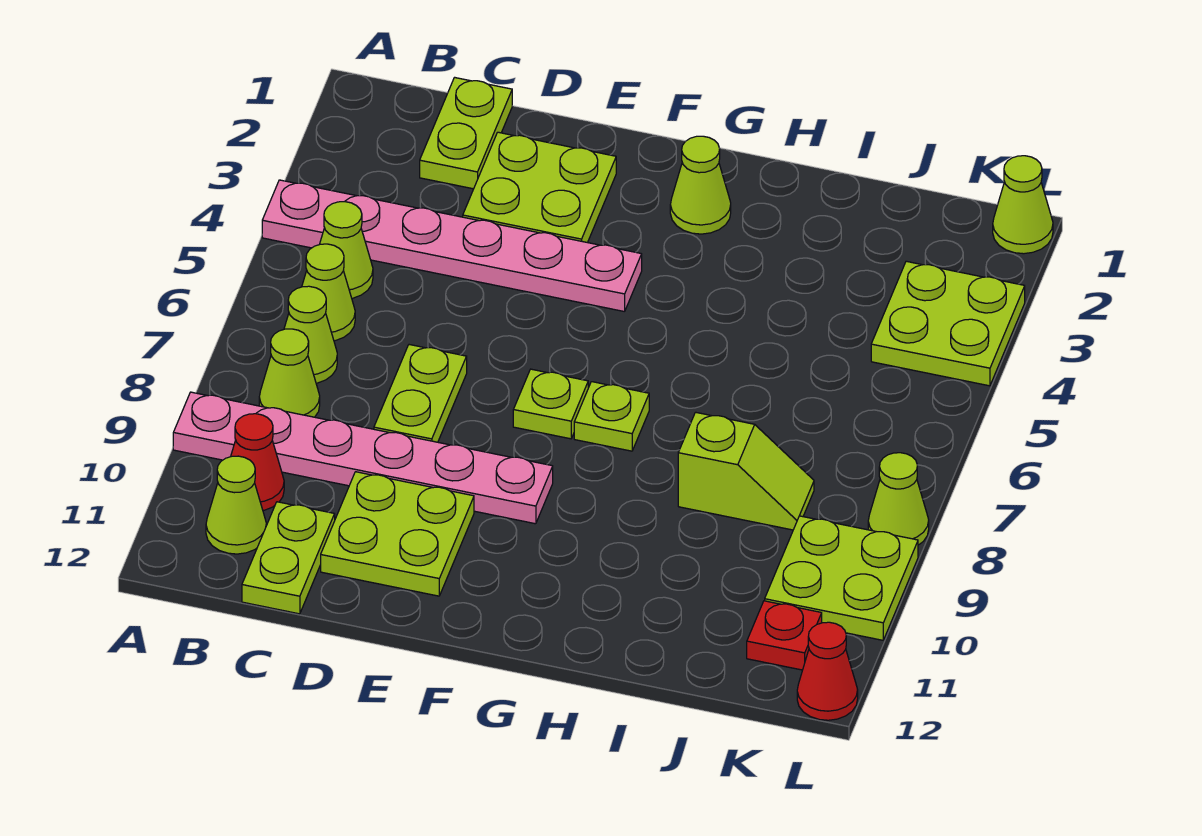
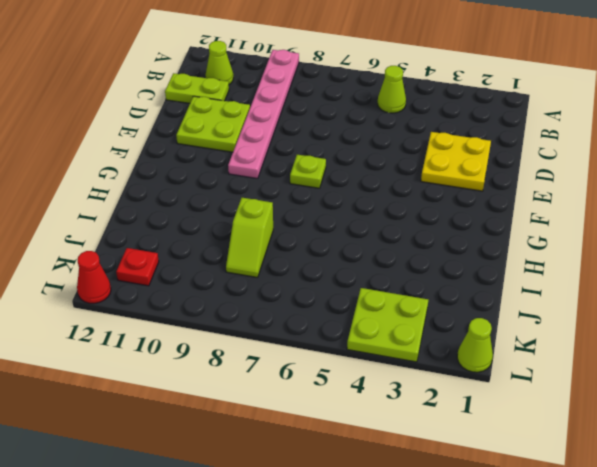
yellow plate D2:E3 level 1 -> lime plate D2:E3 level 1
none -> pink plate A4:F4 level 1
none -> lime cone B6 level 1
none -> lime cone B7 level 1

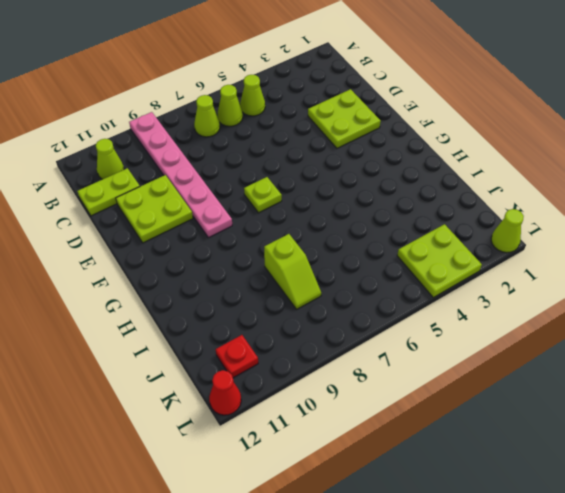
none -> pink plate A4:F4 level 1
none -> lime cone B8 level 1
none -> red cone B10 level 1

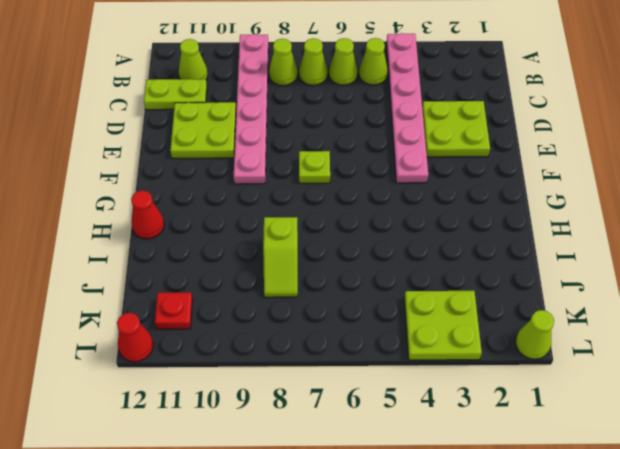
red cone H12 level 1 -> red cone B10 level 1
none -> lime plate C1:C2 level 1
none -> lime plate D7:D8 level 1
none -> lime cone G2 level 1

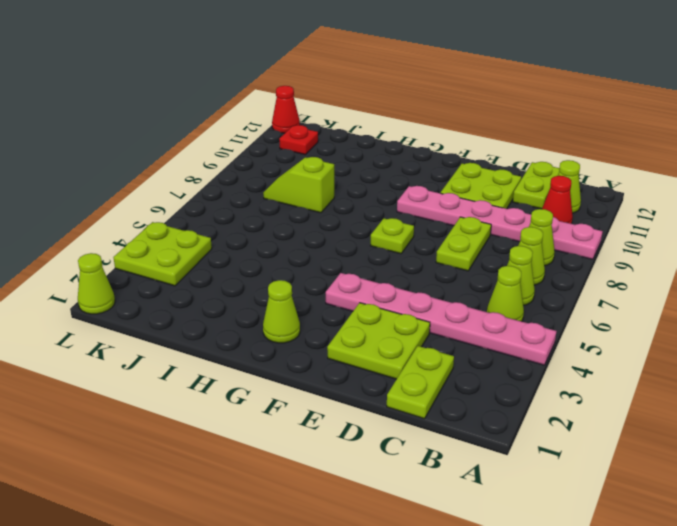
none -> lime plate G7 level 1
none -> lime plate K9:L10 level 1
none -> lime cone L8 level 1

